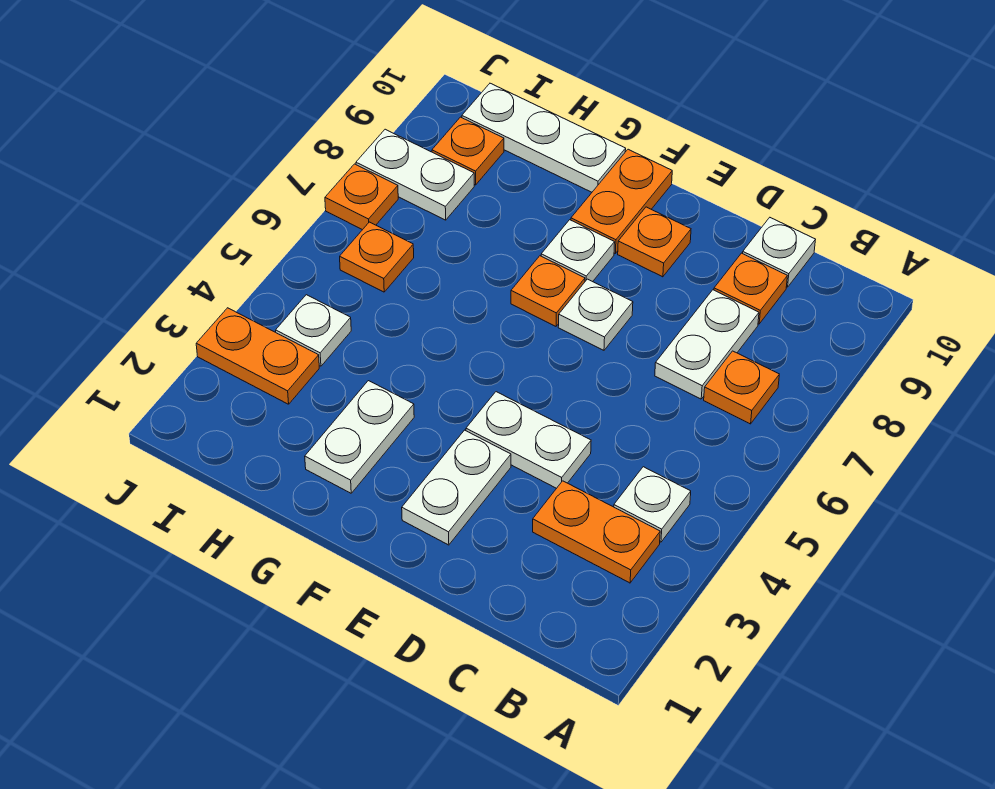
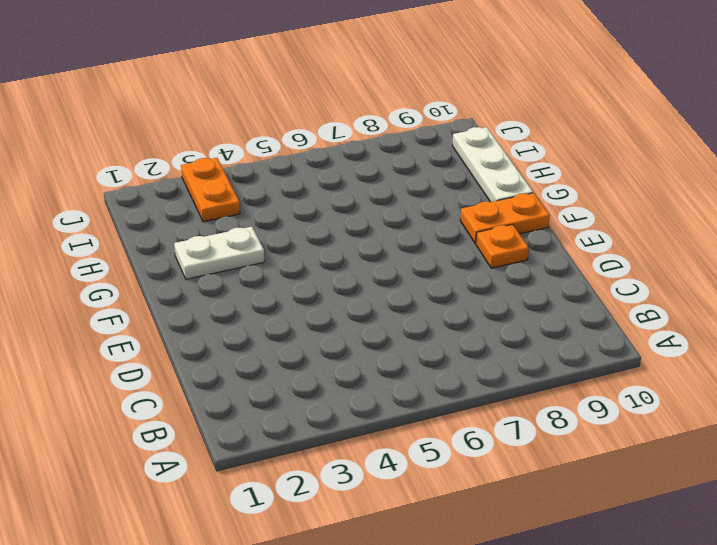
none -> orange plate B3:C3 level 1
none -> white plate B4 level 1
none -> orange plate B7 level 1

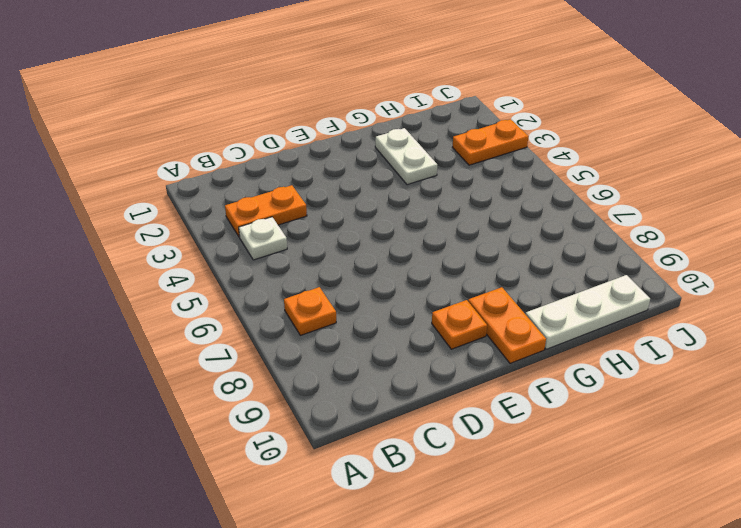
none -> white plate C7:C8 level 1
none -> orange plate C9 level 1
none -> white plate C10 level 1

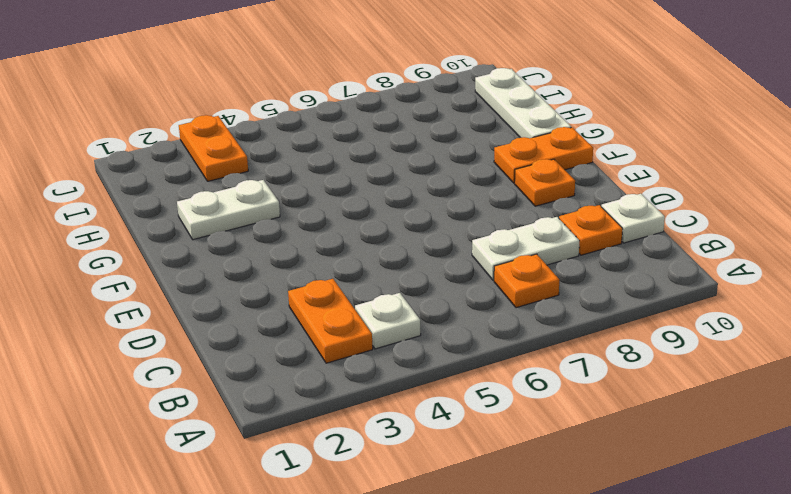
none -> white plate D4:E4 level 1
none -> white plate E2:E3 level 1
none -> white plate E7 level 1

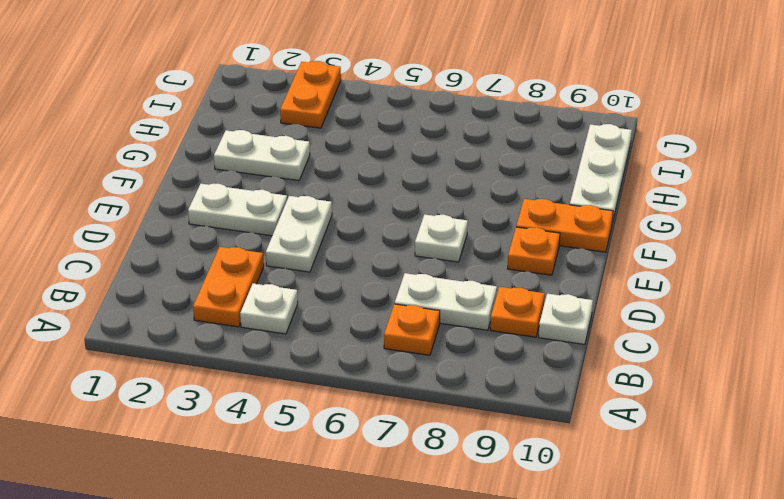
none -> orange plate F7 level 1
none -> white plate F8 level 1
none -> white plate I4 level 1

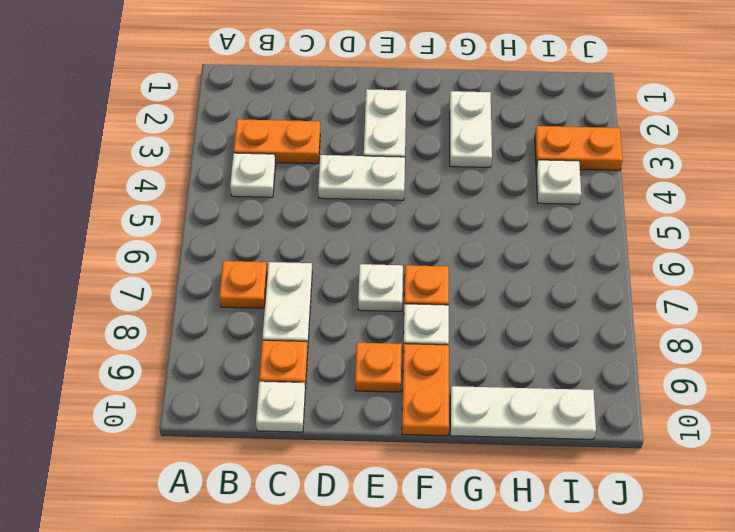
none -> orange plate I6 level 1
none -> white plate I8:J8 level 1
none -> orange plate I9 level 1

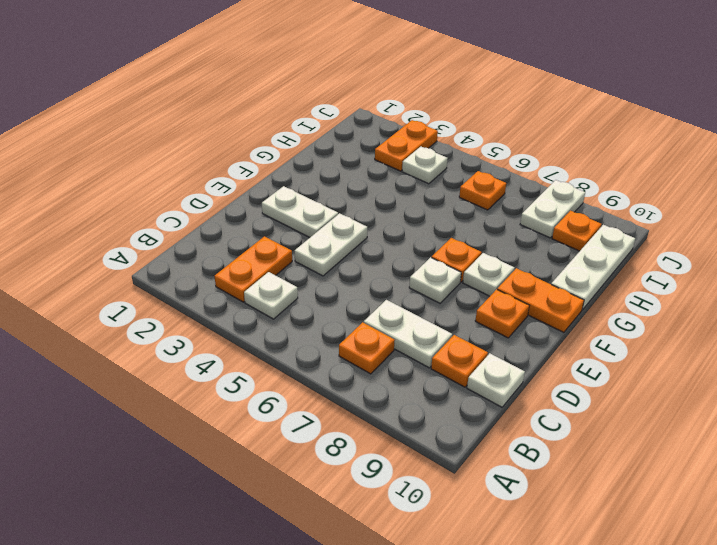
none -> white plate G2:G3 level 1
none -> orange plate J7 level 1

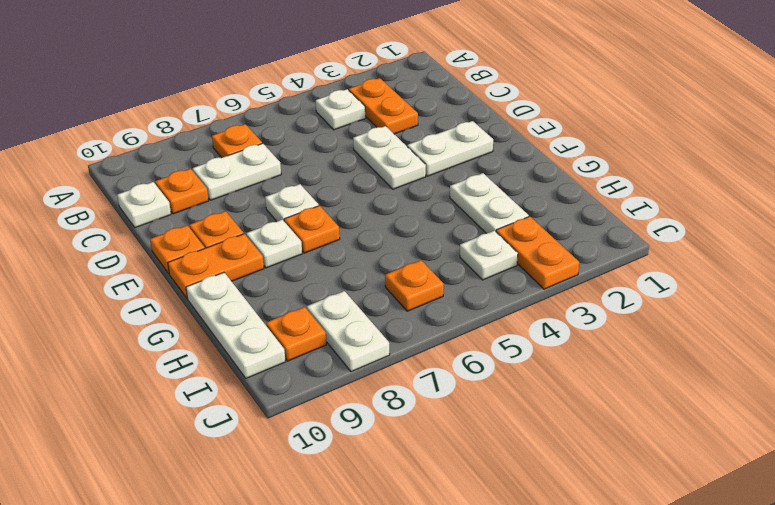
orange plate E10 level 1 -> orange plate J7 level 1
white plate G3:H3 level 1 -> white plate G2:G3 level 1

